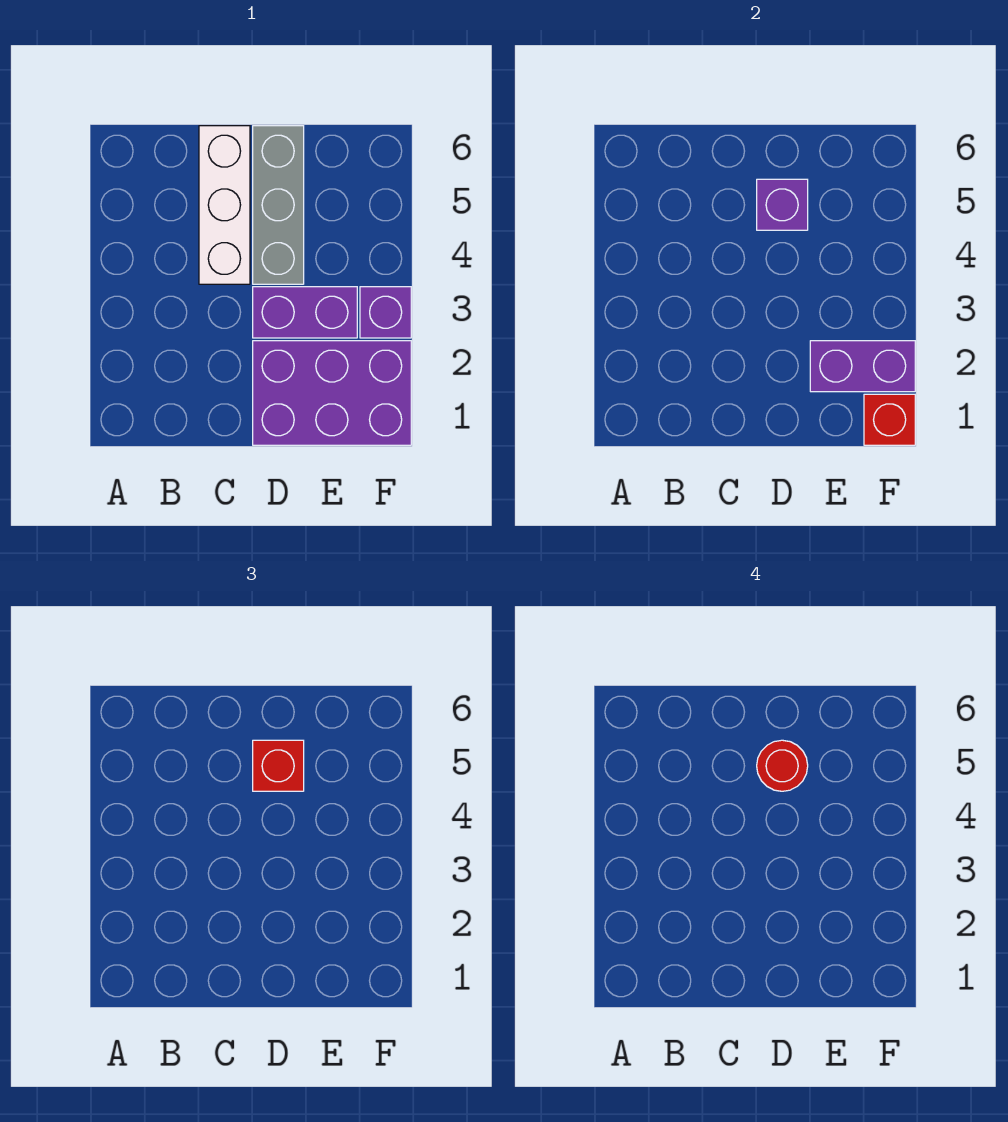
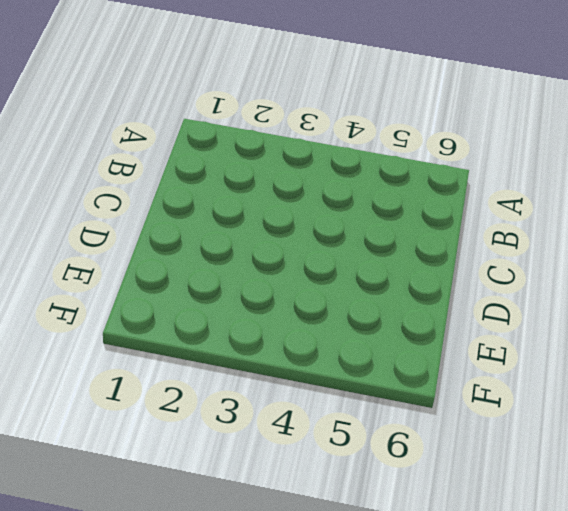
none -> white brick C4:C6 level 1
none -> purple brick D1:F2 level 1

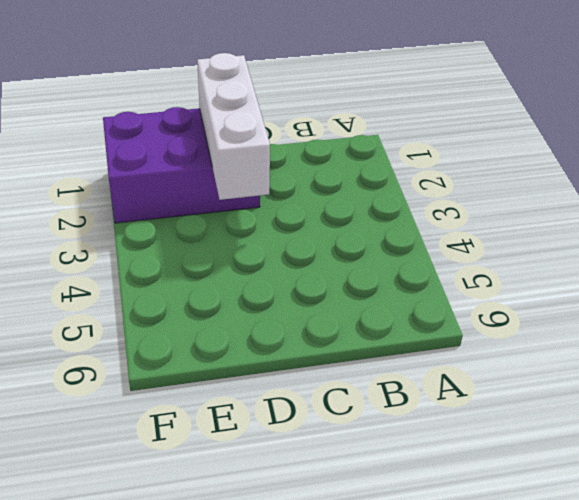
white brick D1:D3 level 2 -> white brick C4:C6 level 1
none -> purple brick D3:E3 level 1
none -> grey brick D4:D6 level 1

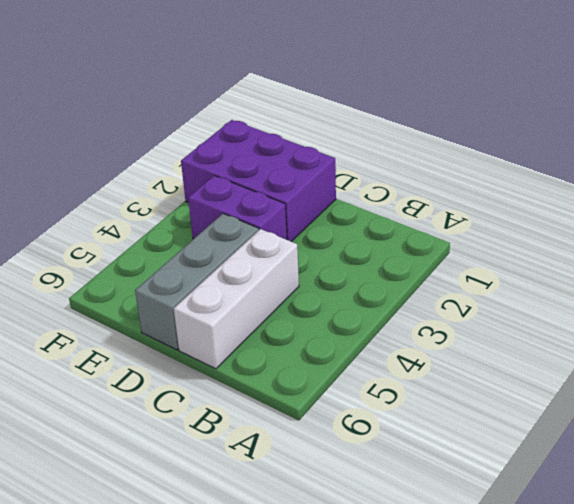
none -> purple brick F3 level 1
none -> purple brick D5 level 2

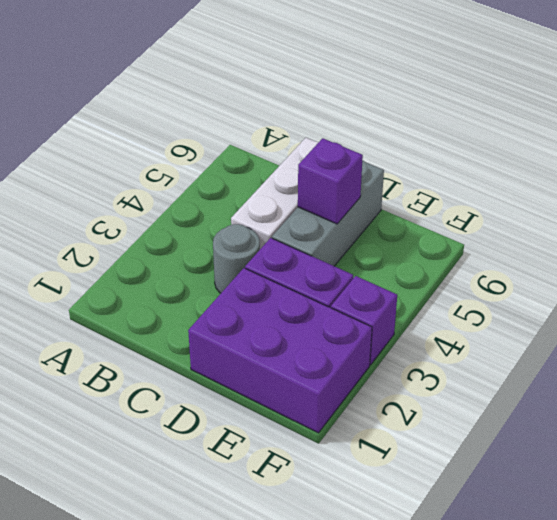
grey round brick C3 level 1 -> none
none -> purple brick E2:F2 level 2
none -> red brick F1 level 2

